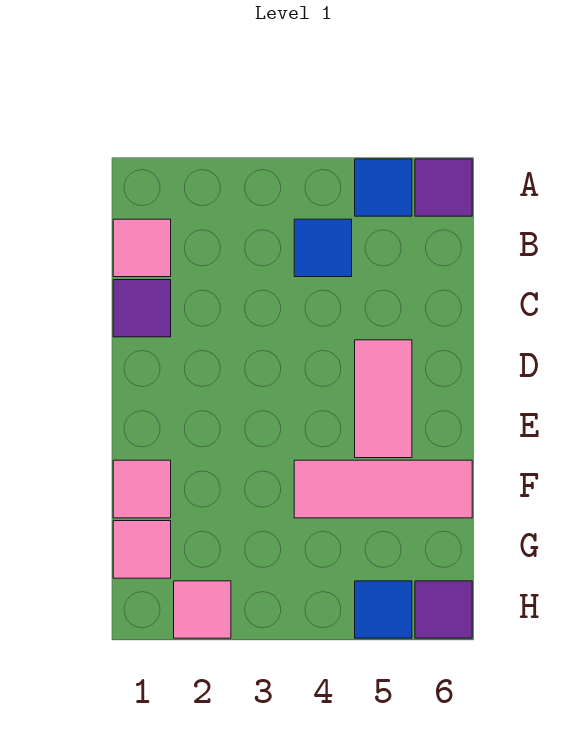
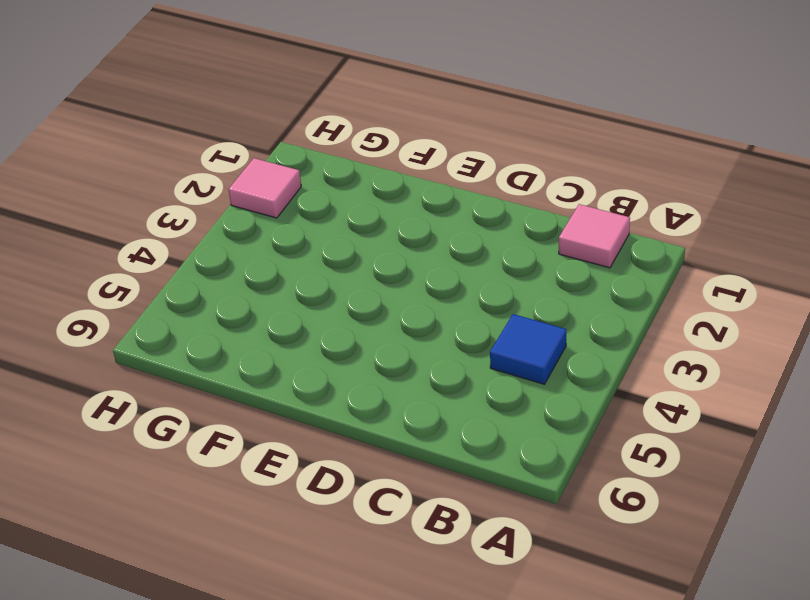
none -> blue tile A5 level 1
none -> purple tile A6 level 1
none -> purple tile C1 level 1

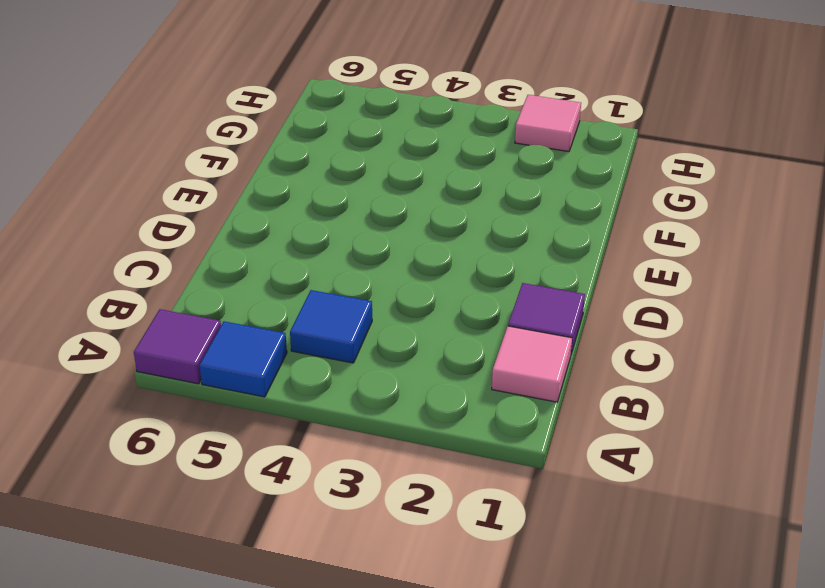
none -> pink tile D5:E5 level 1
none -> pink tile F1 level 1
none -> pink tile F4:F6 level 1

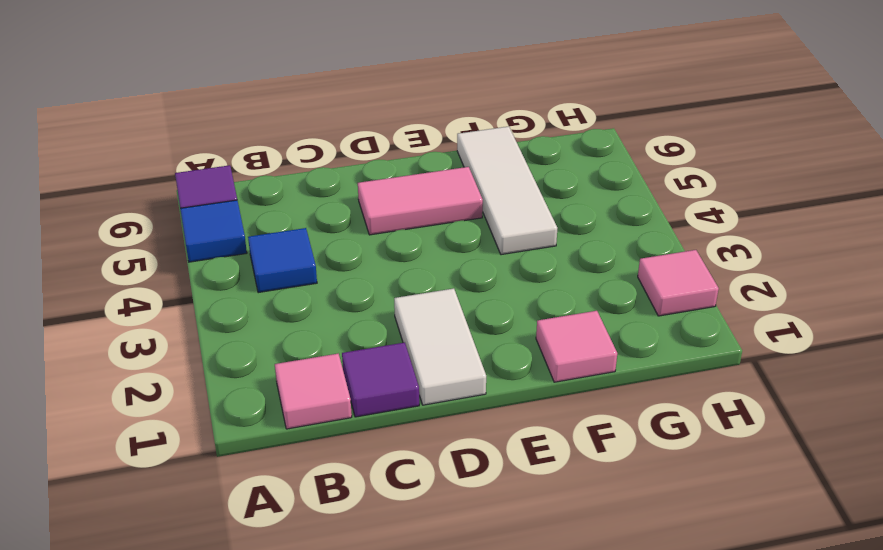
white tile D1:D2 level 1 -> none
white tile F4:F6 level 1 -> pink tile F4:F6 level 1
none -> pink tile G1 level 1
none -> blue tile H5 level 1
none -> purple tile H6 level 1

